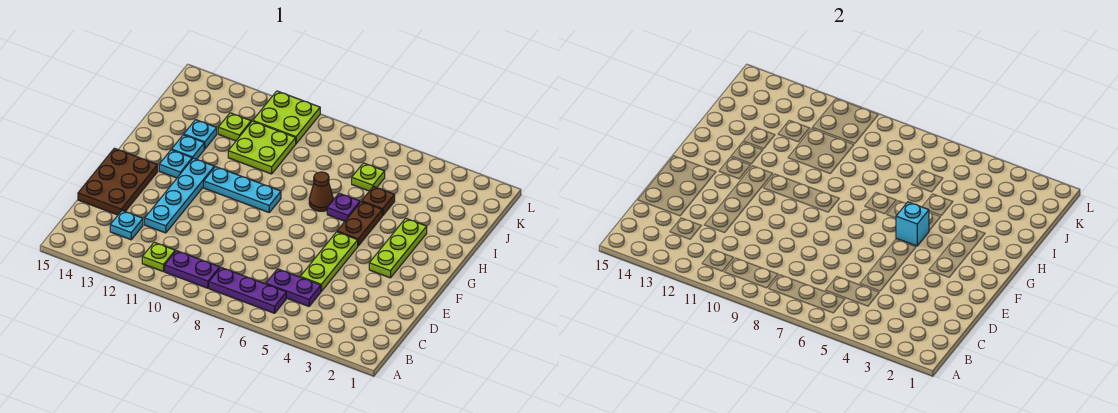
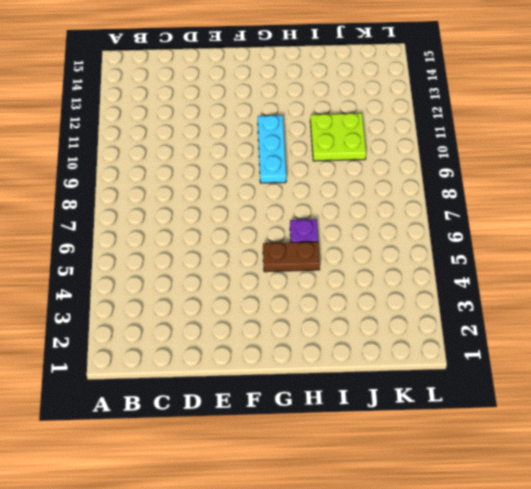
none -> purple plate B6:B8 level 1
none -> purple plate B9:B10 level 1
none -> lime plate B11 level 1

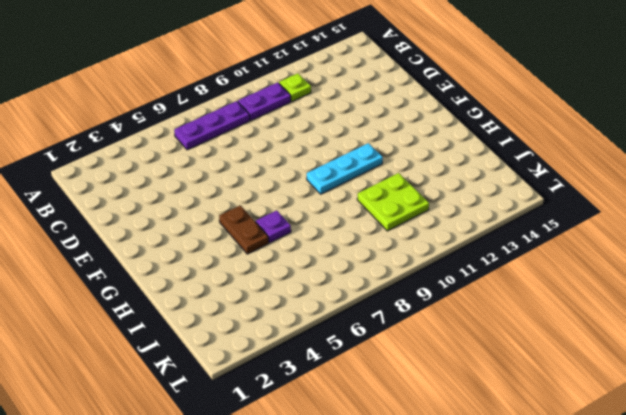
none -> purple plate C5:C6 level 1
none -> cyan plate C13 level 1
none -> lime plate D5:F5 level 1

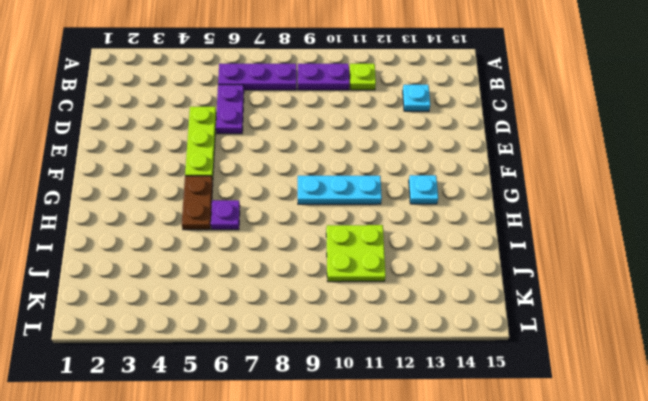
purple plate C6:D6 level 1 -> purple plate C5:C6 level 1
none -> cyan plate D12:G12 level 1
none -> brown plate D14:F15 level 1
none -> lime plate F3:H3 level 1

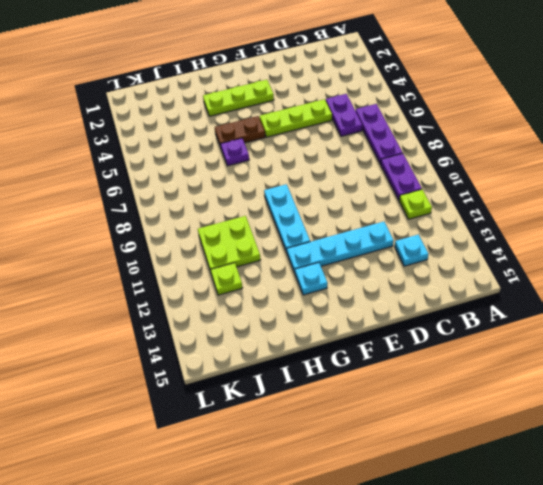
none -> brown plate D14:F15 level 1
none -> brown cone H7 level 1
none -> cyan plate H13 level 1

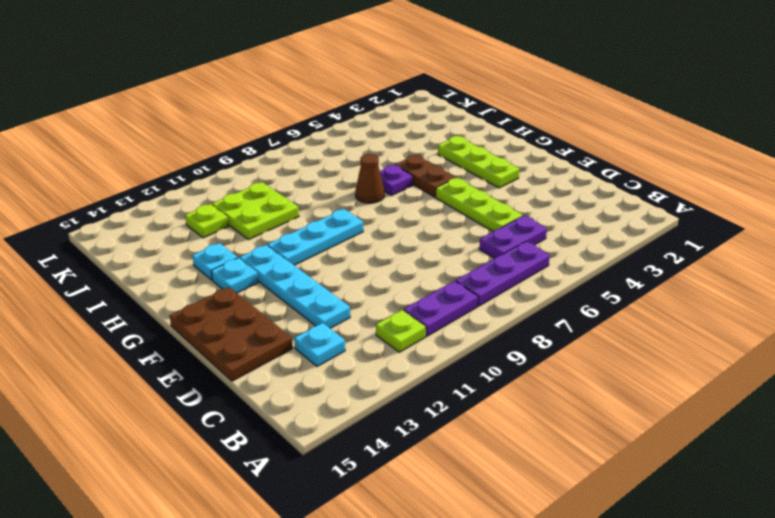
none -> brown plate I5 level 1
none -> cyan plate I13 level 1
none -> lime plate J6 level 1

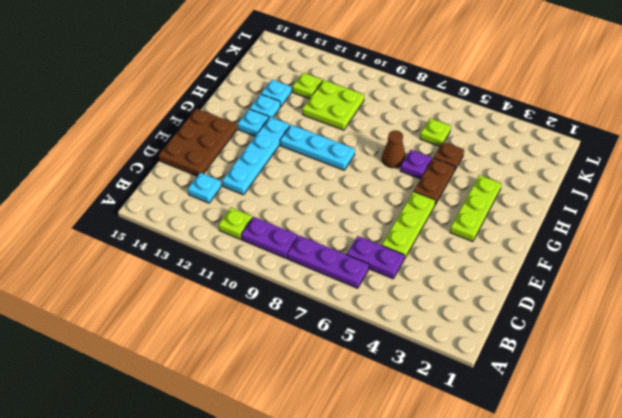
none -> lime plate K10:L11 level 1
none -> cyan brick G5 level 2

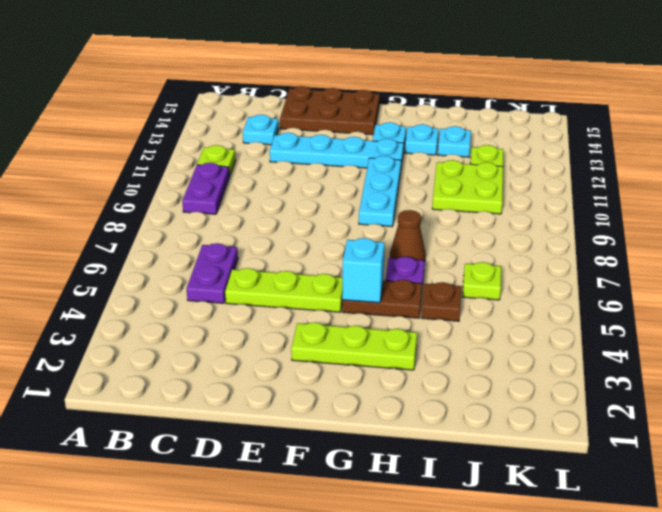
none -> purple plate B6:B8 level 1
none -> lime plate K10:L11 level 1

